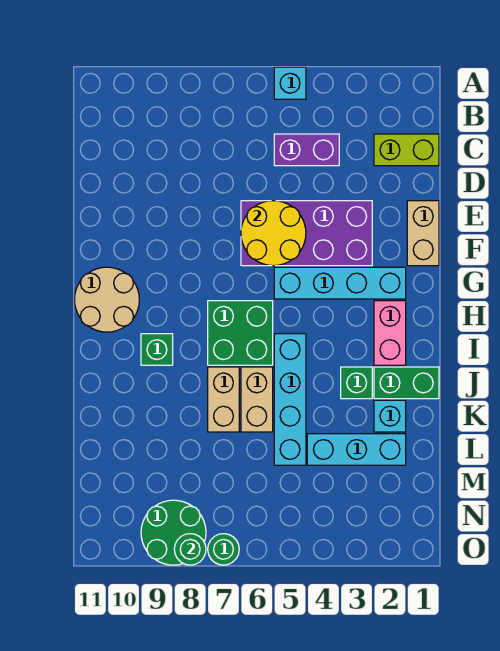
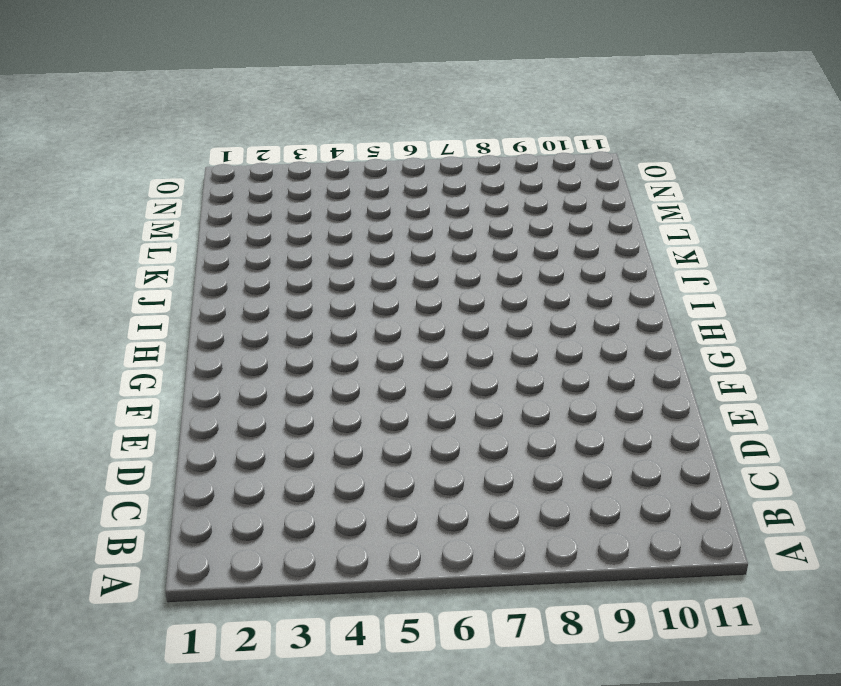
none -> cyan brick A5 level 1
none -> lime brick C1:C2 level 1
none -> purple brick C4:C5 level 1

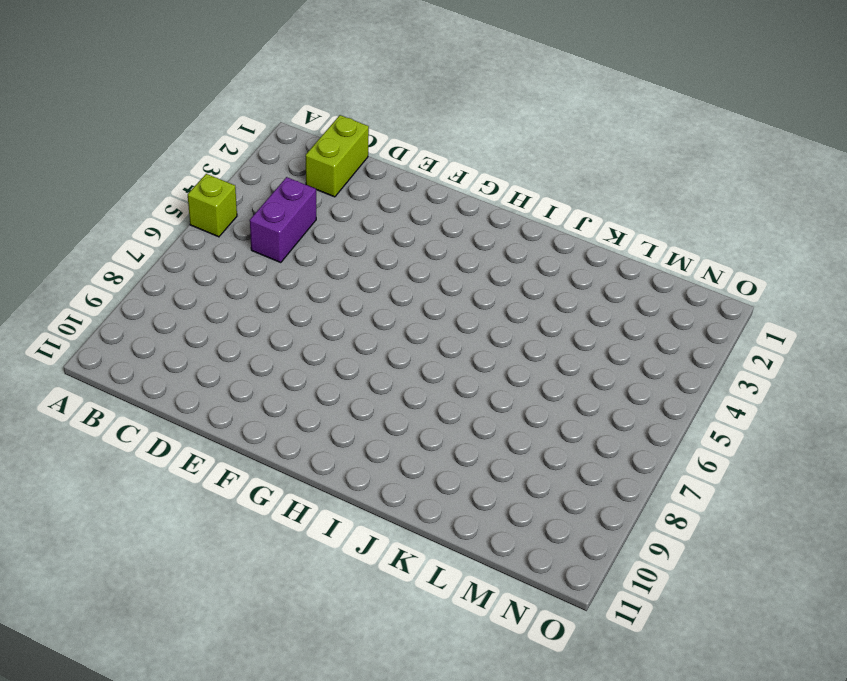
lime brick A5 level 1 -> cyan brick A5 level 1
none -> tan brick E1:F1 level 1
none -> purple brick E3:F6 level 1
none -> cyan brick G2:G5 level 1

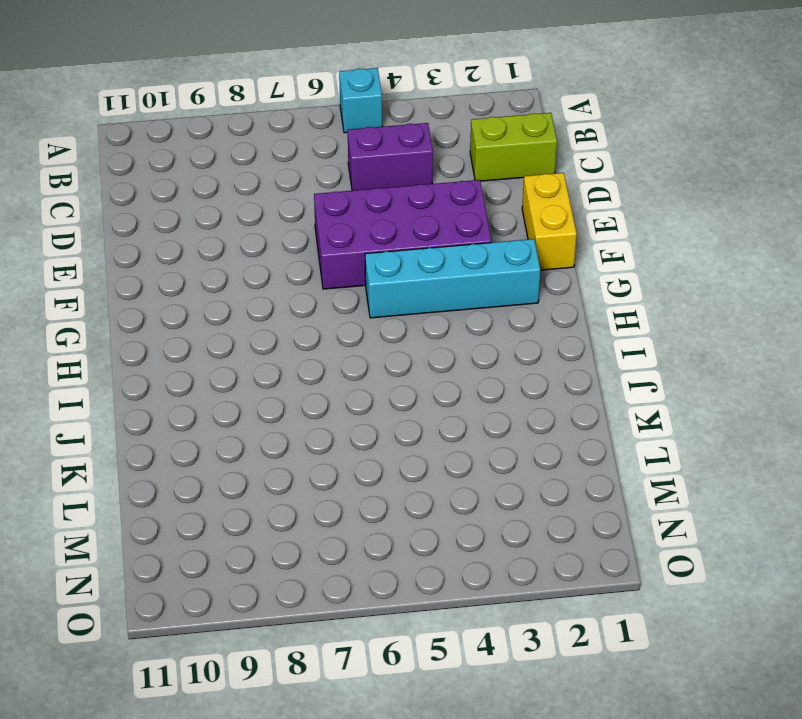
yellow brick E1:F1 level 1 -> tan brick E1:F1 level 1
none -> tan round brick G10:H11 level 1
none -> pink brick H2:I2 level 1
none -> green brick H6:I7 level 1

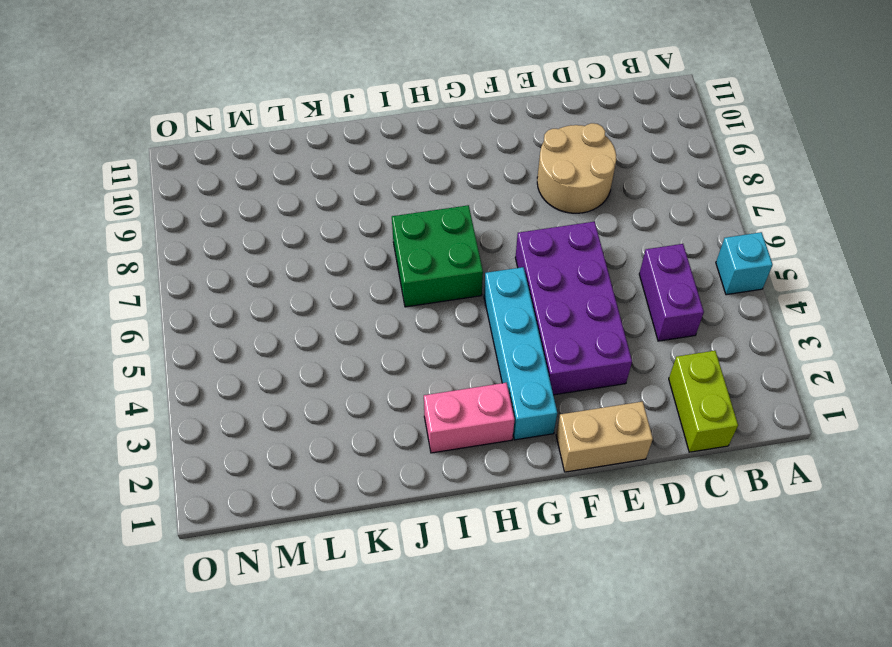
tan round brick D8:E9 level 1 -> tan round brick G10:H11 level 1
none -> cyan brick I5:L5 level 1
none -> green brick I9 level 1
none -> green brick J1:J2 level 1

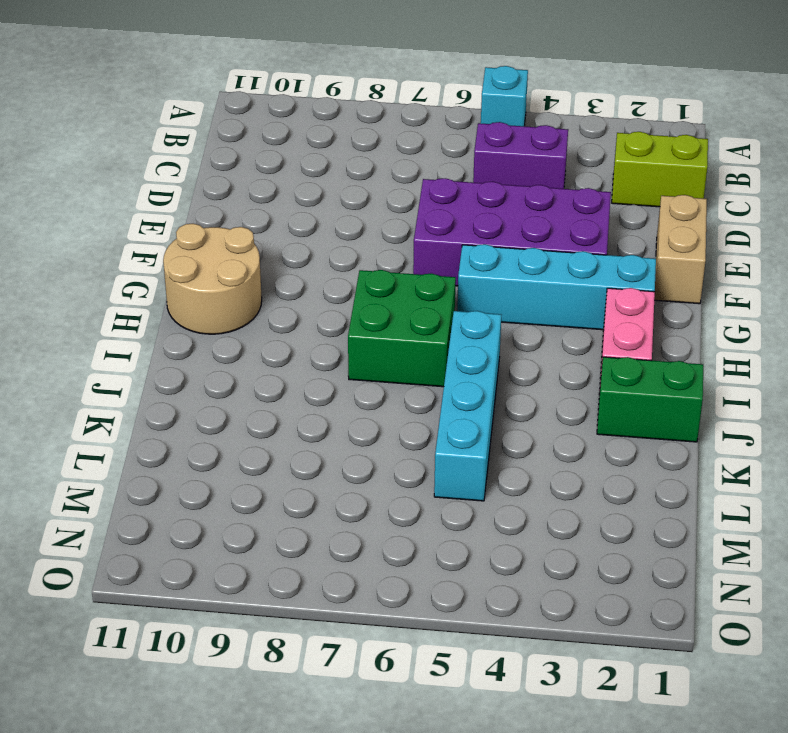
none -> green brick I9 level 1
none -> green brick J3 level 1
none -> tan brick J6:K6 level 1

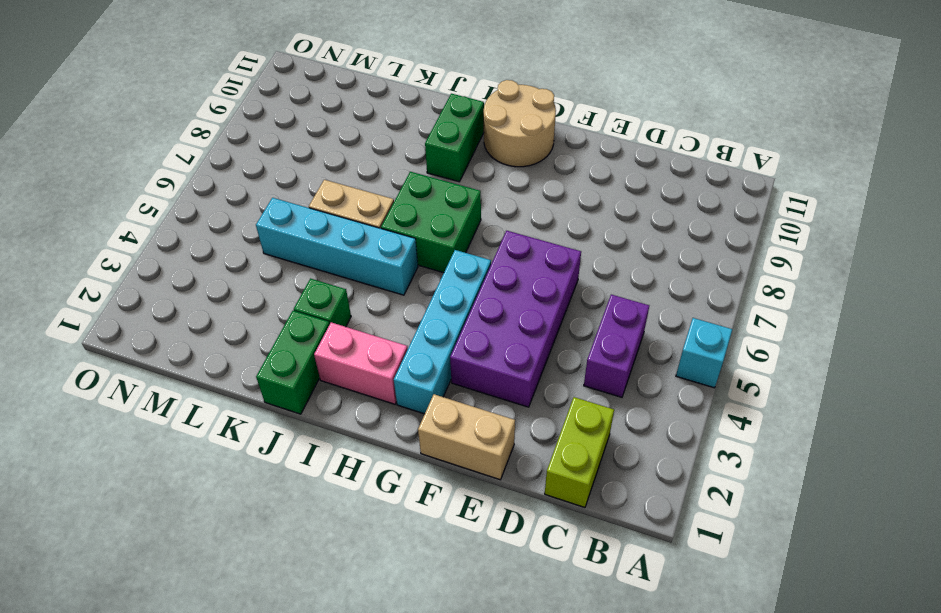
green brick I9:I10 level 1 -> green brick I9 level 1
none -> tan brick J7:K7 level 1
none -> cyan brick K2 level 1
none -> cyan brick L2:L4 level 1

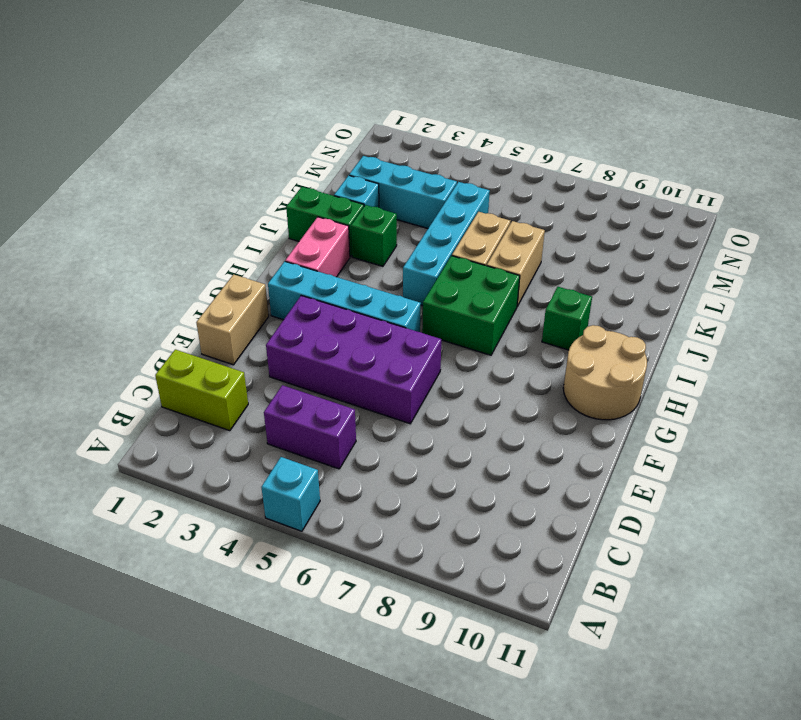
none -> green round brick N8:O9 level 1
none -> green round brick O7 level 1
none -> yellow round brick E5:F6 level 2

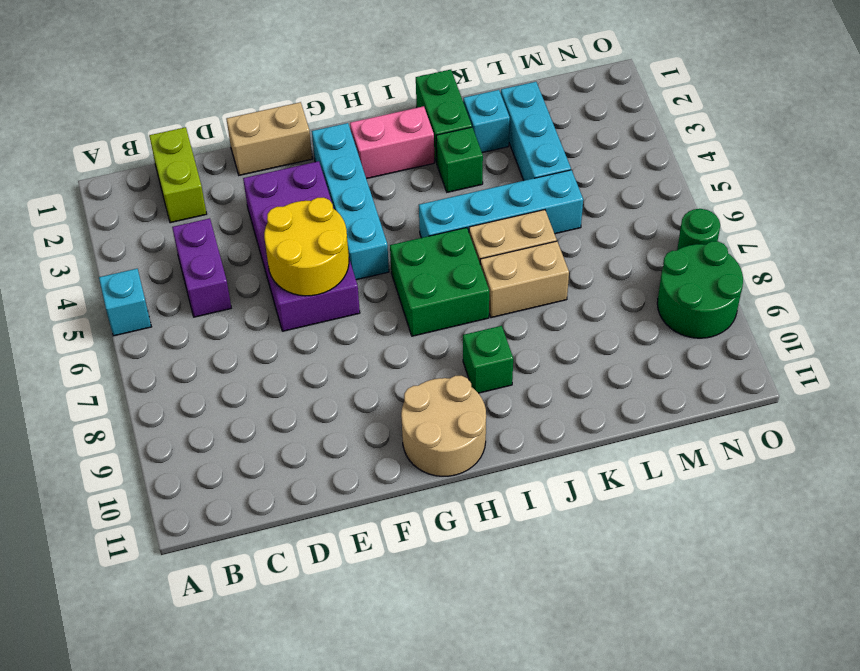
none -> green round brick O8 level 2

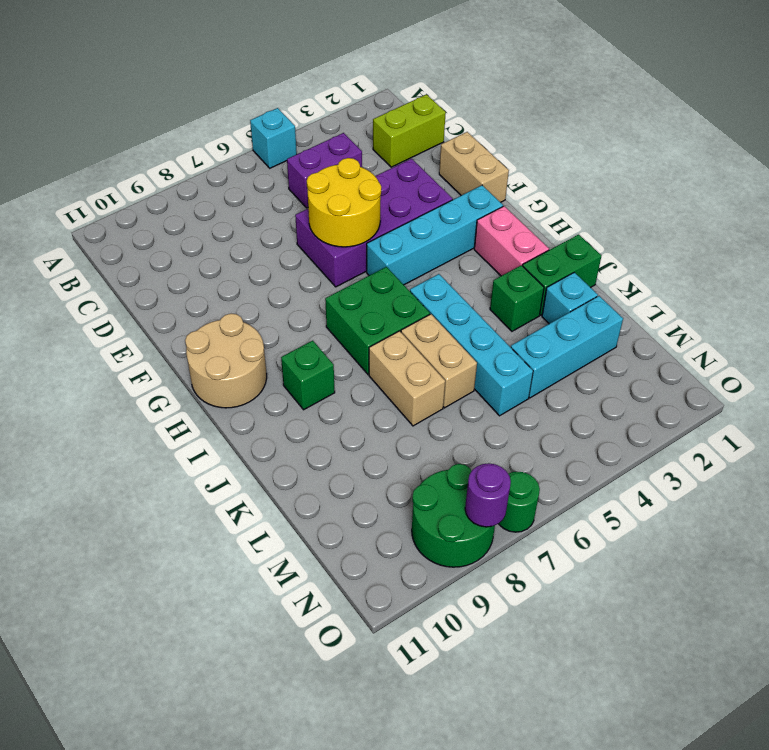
purple round brick O8 level 2 -> green round brick O8 level 2

